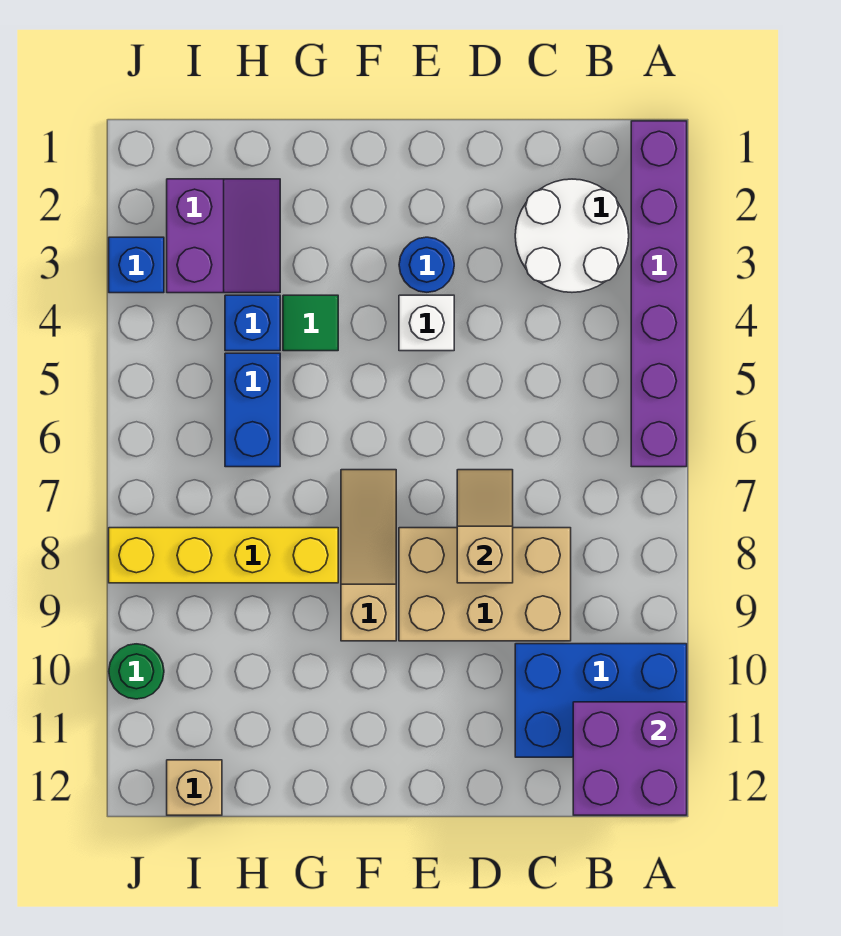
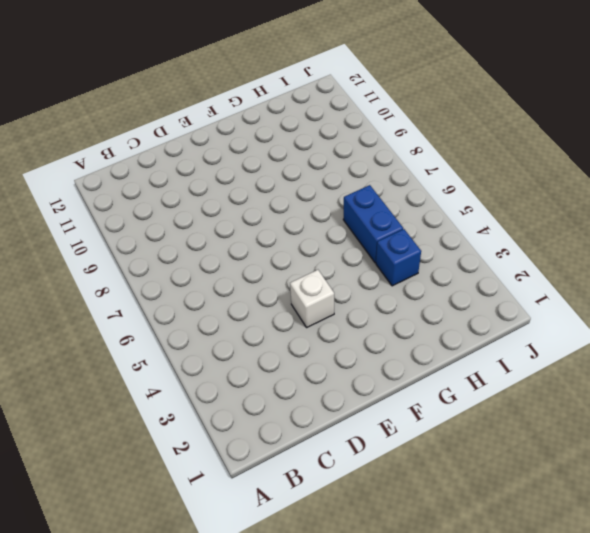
none -> purple brick A1:A6 level 1
none -> blue brick A10:C11 level 1
none -> white round brick B2:C3 level 1

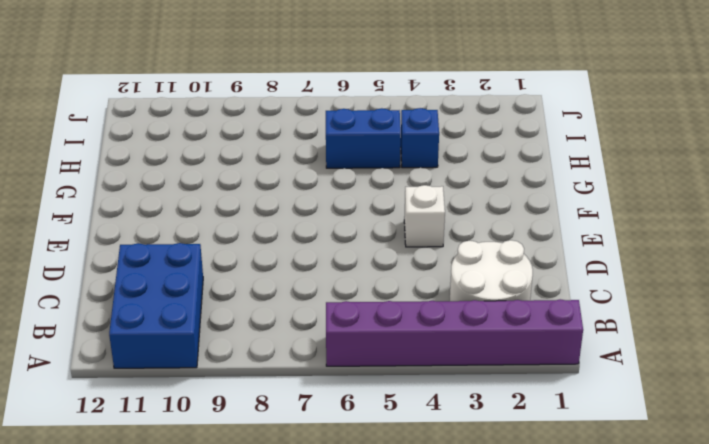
none -> tan brick C8:E9 level 1
none -> blue round brick E3 level 1
none -> tan slope F7:F9 level 1 top 9

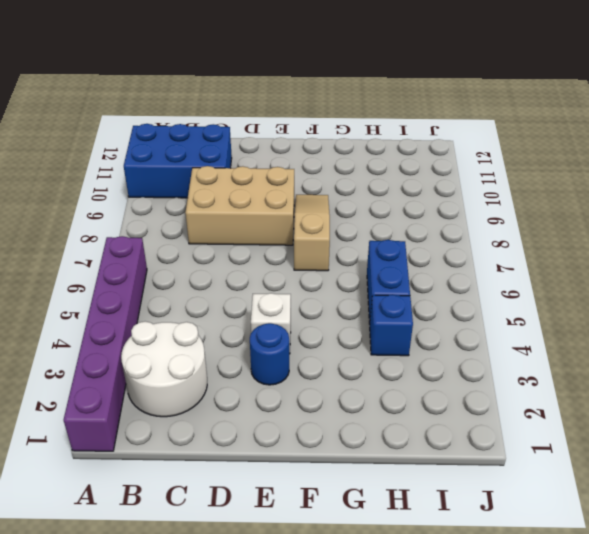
tan slope F7:F9 level 1 top 7 -> tan slope F7:F9 level 1 top 9
none -> green tile G4 level 1
none -> yellow brick G8:J8 level 1
none -> purple slope H2:I3 level 1 top I

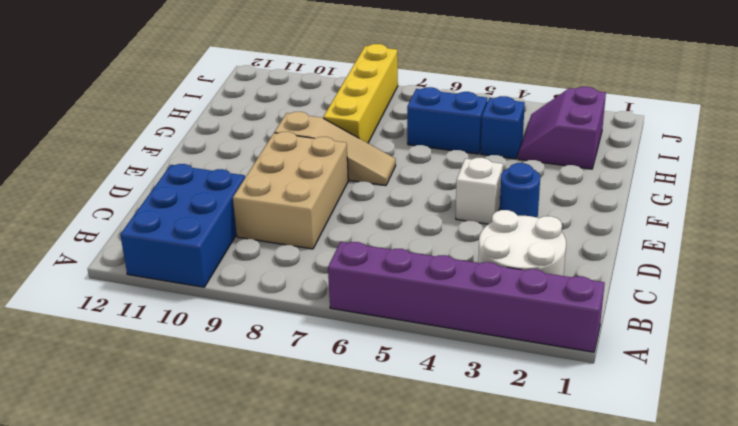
purple slope H2:I3 level 1 top 2 -> purple slope H2:I3 level 1 top I
none -> green tile G4 level 1
none -> tan brick I12 level 1
none -> blue brick J3 level 1

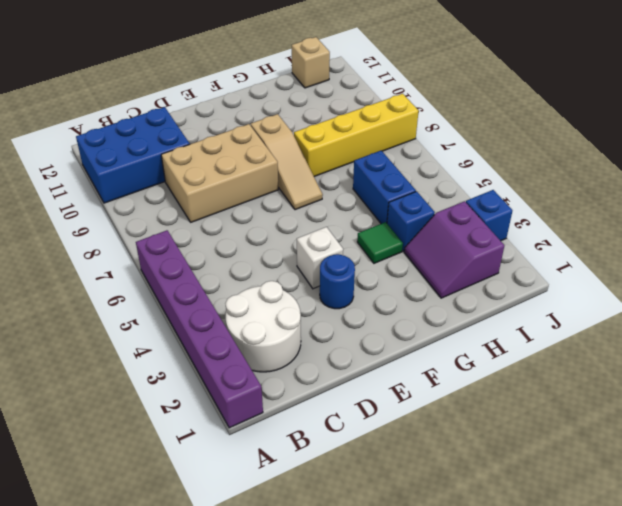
none -> green round brick J10 level 1
none -> purple brick A11:B12 level 2
none -> tan slope D7:D8 level 2 top 8

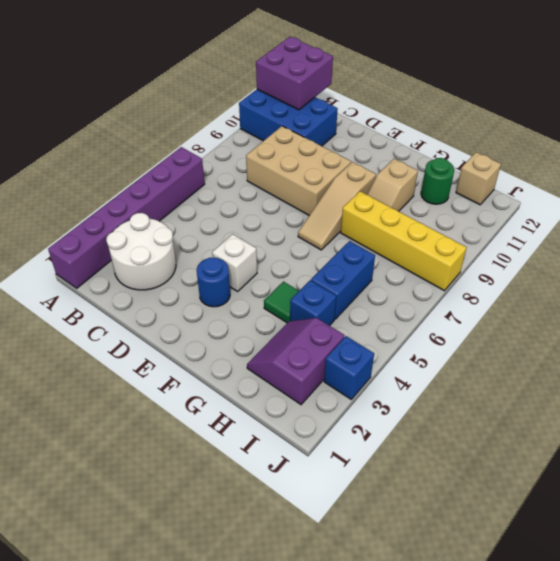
tan slope G9:G10 level 1 top 10 -> tan slope D7:D8 level 2 top 8
green round brick H11 level 1 -> green round brick J10 level 1

